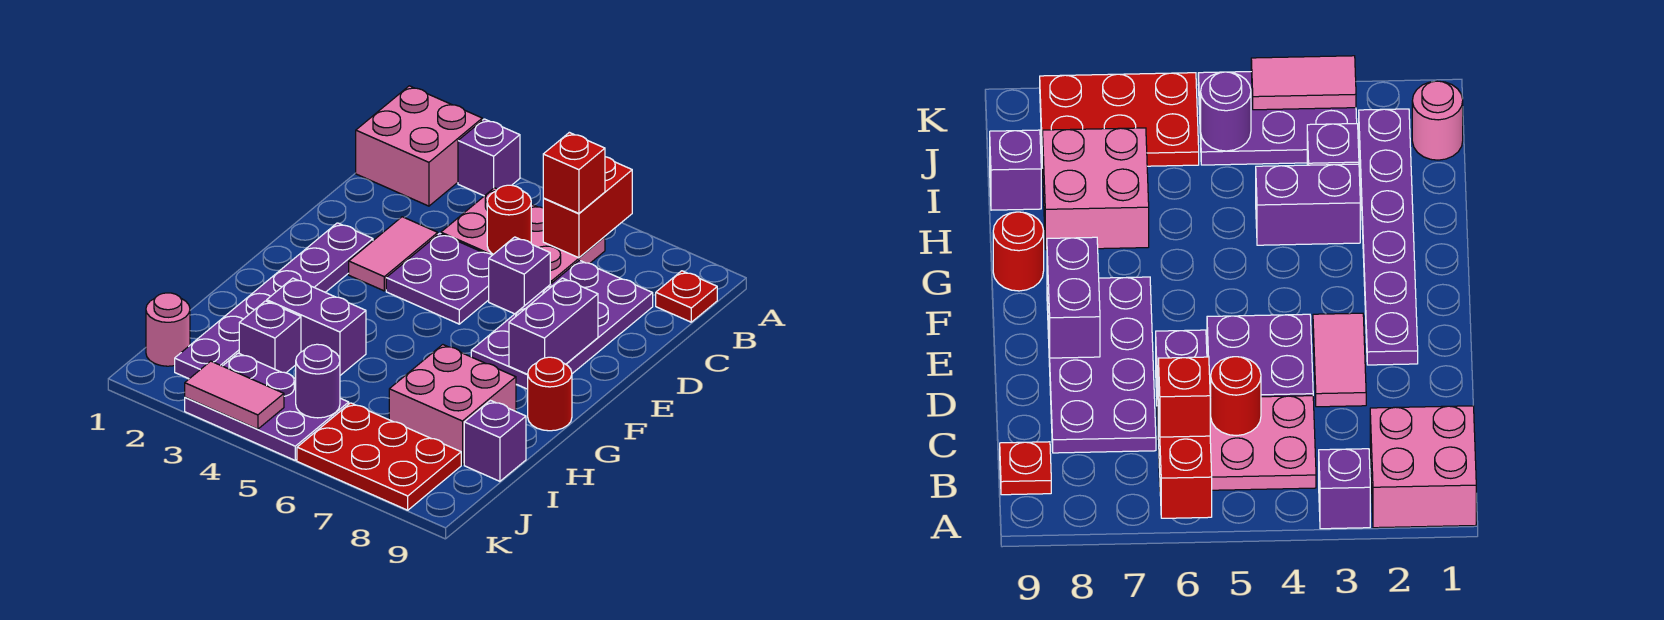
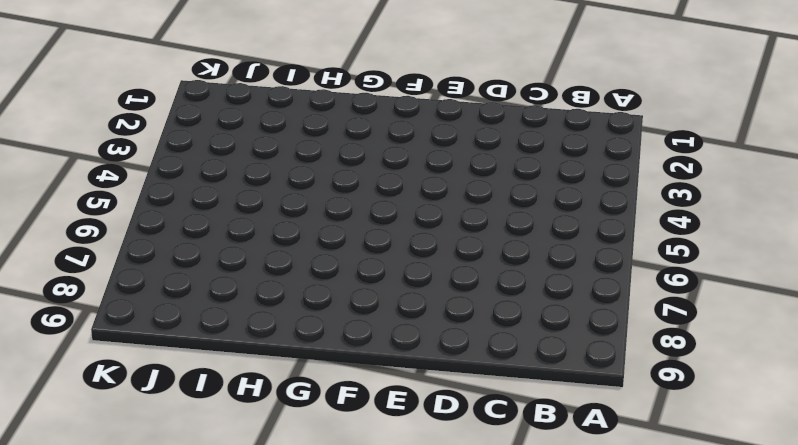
none -> pink brick A1:B2 level 1
none -> purple brick A3 level 1
none -> pink plate B4:C6 level 1

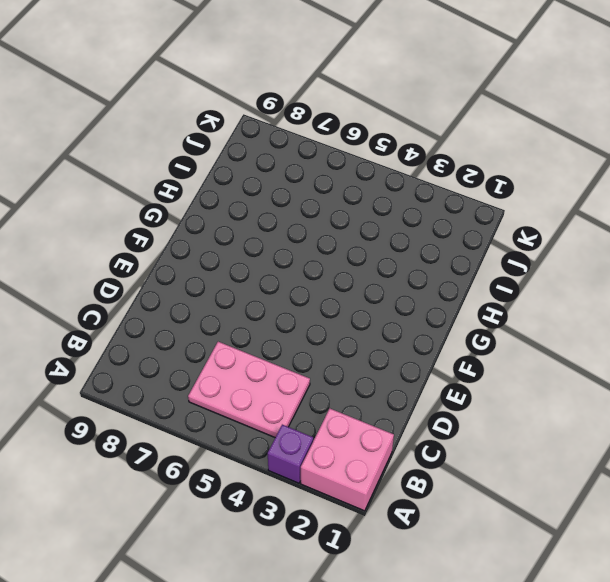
none -> red plate B9 level 1
none -> purple plate C7:F8 level 1
none -> pink tile D3:E3 level 1

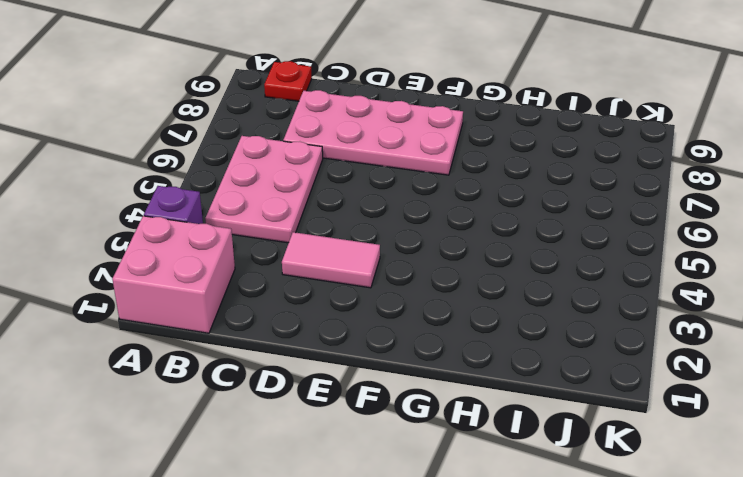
pink plate C7:F8 level 1 -> purple plate C7:F8 level 1
none -> purple plate D4:E5 level 1
none -> purple brick D6 level 1
none -> purple plate E2:J2 level 1

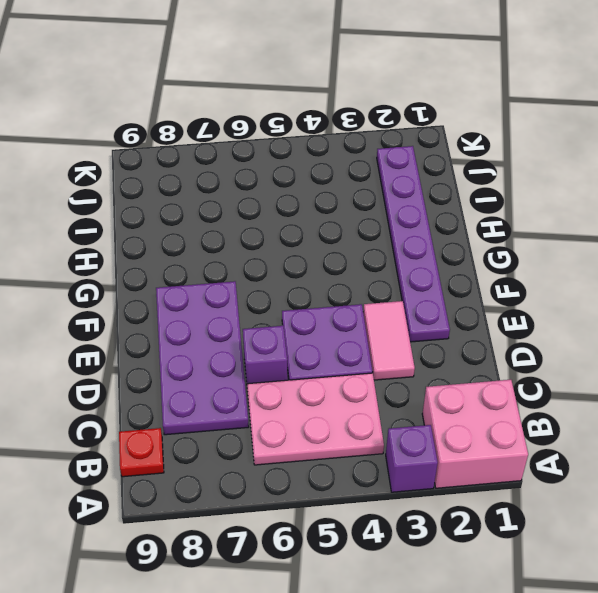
none -> red round brick G9 level 1
none -> purple brick H3:H4 level 1
none -> pink brick H7:I8 level 1

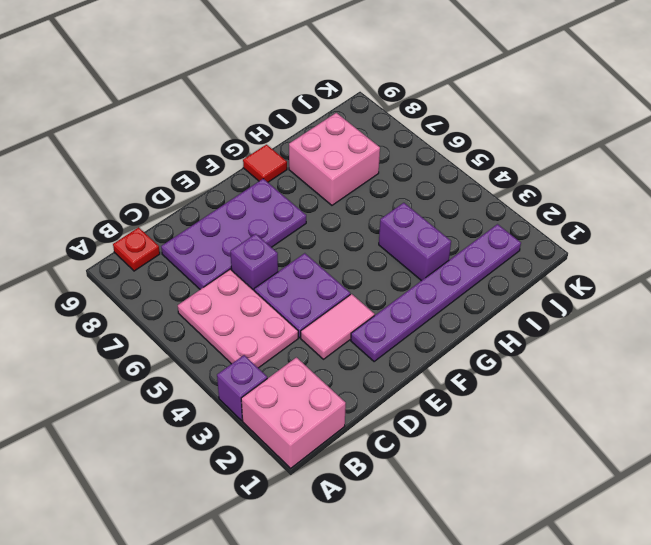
red tile G9 level 1 -> red round brick G9 level 1
none -> purple brick I3 level 1
none -> purple brick I9 level 1
none -> pink round brick J1 level 1

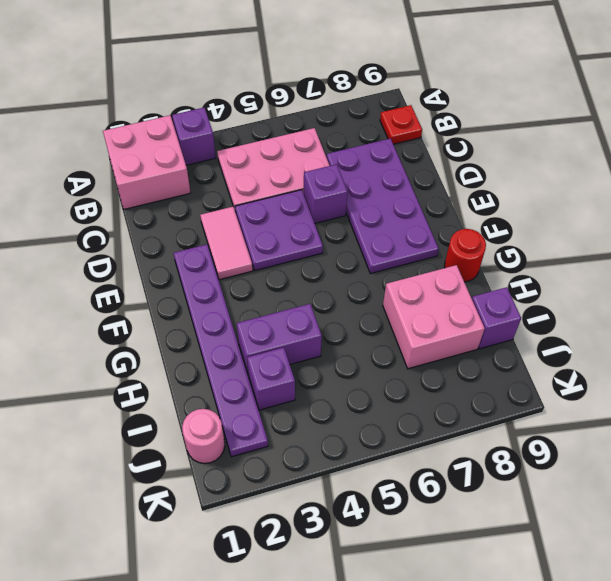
none -> purple plate J3:K5 level 1
none -> red plate J6:K8 level 1
none -> red brick A6:B6 level 2

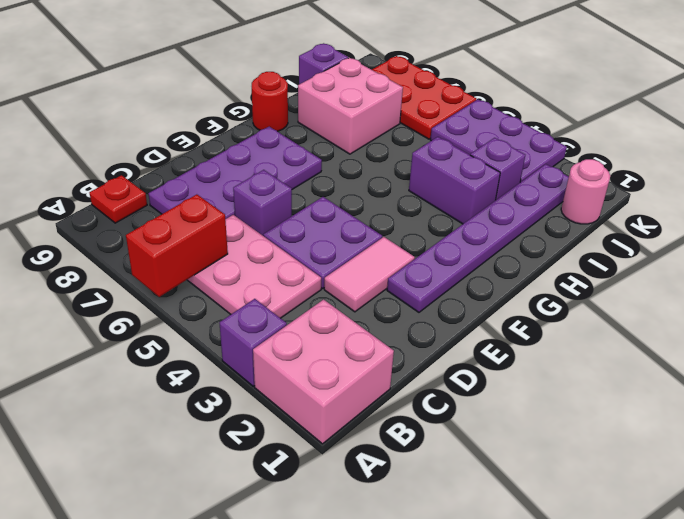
none -> red round brick C5 level 2
none -> purple brick E8:F8 level 2
none -> purple round brick J5 level 2

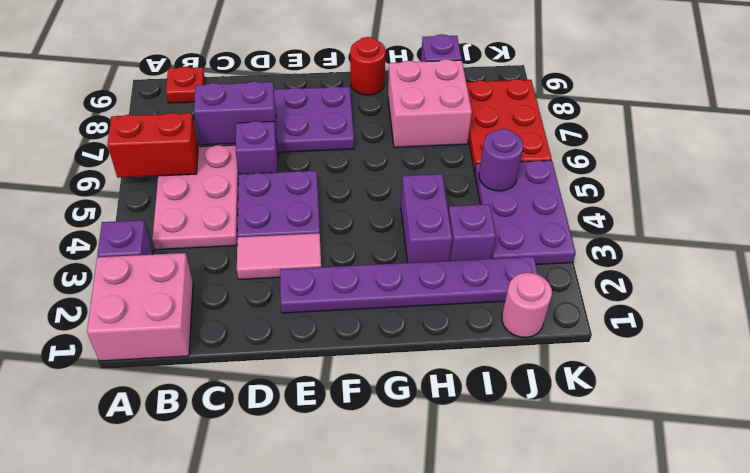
purple brick C7:D7 level 2 -> purple brick E8:F8 level 2
none -> red round brick C5 level 2
none -> pink tile K3:K4 level 2
none -> red brick B6 level 3

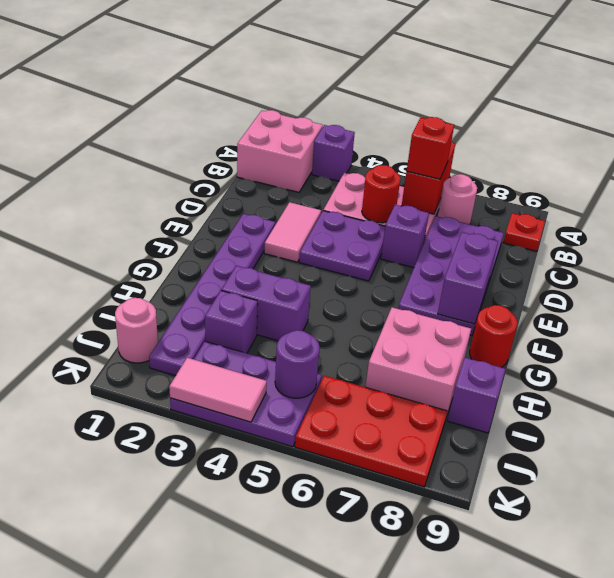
pink round brick B7 level 1 -> none

